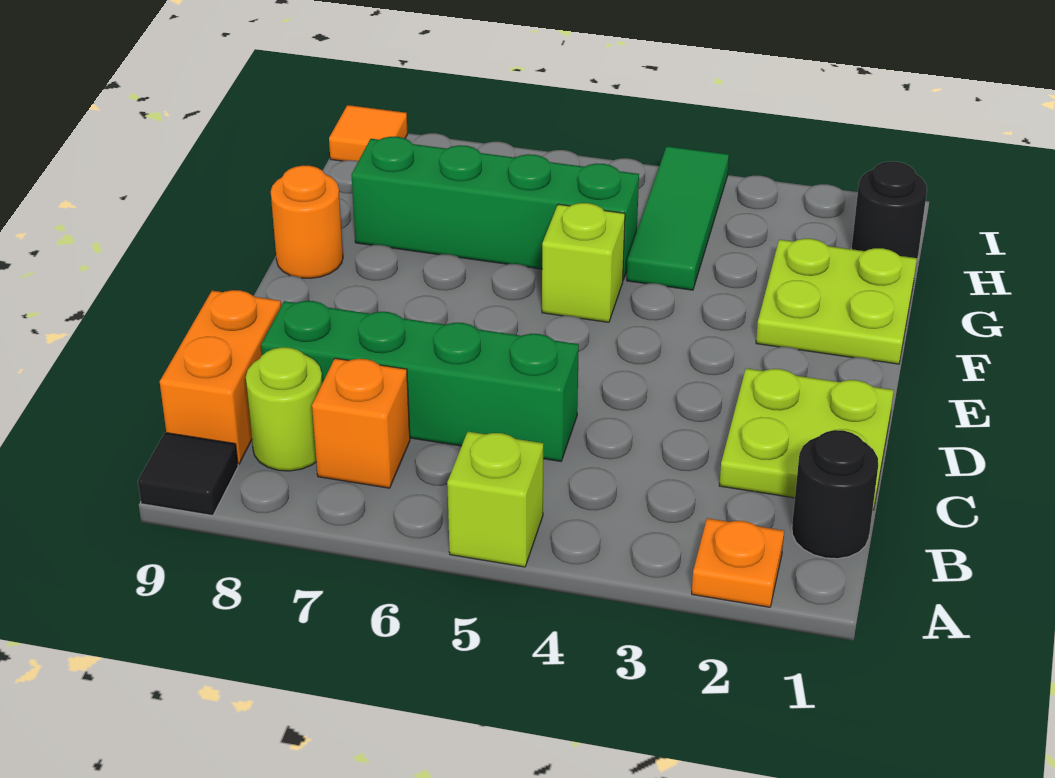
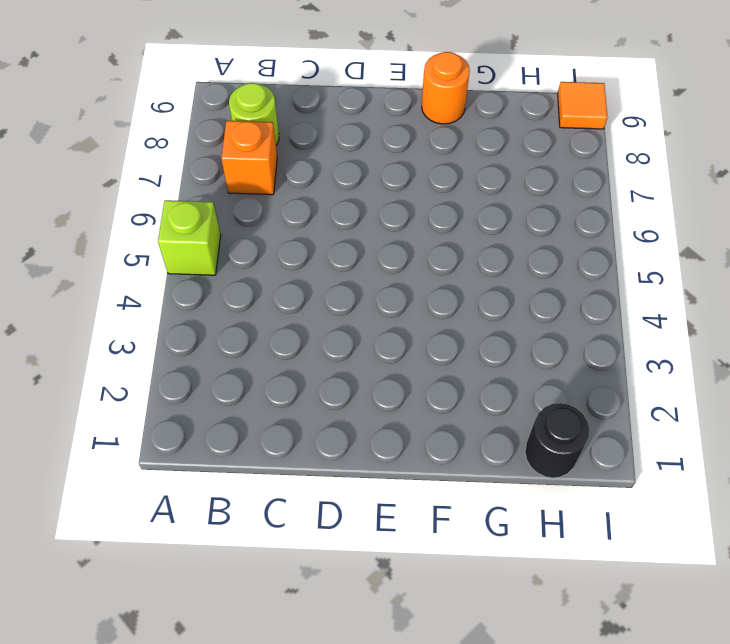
none -> orange plate A2 level 1
none -> black tile A9 level 1
none -> black round brick B1 level 1

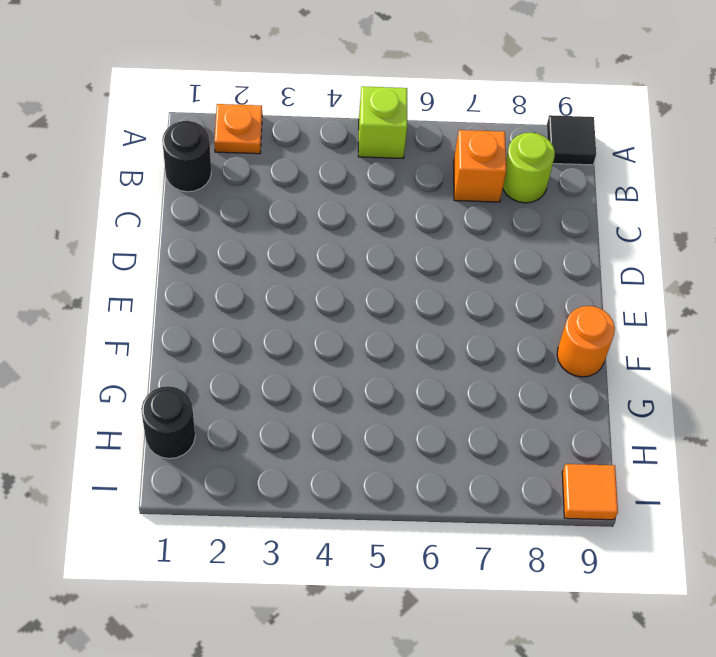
none -> orange brick B9:C9 level 1
none -> lime plate C1:D2 level 1
none -> green brick C5:C8 level 1

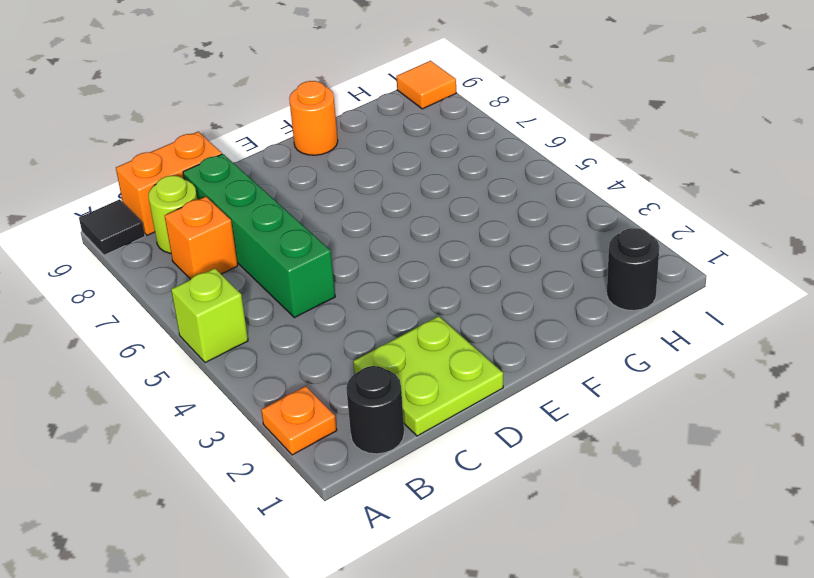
none -> lime plate F1:G2 level 1
none -> lime brick F5 level 1
none -> green tile G4:I4 level 1

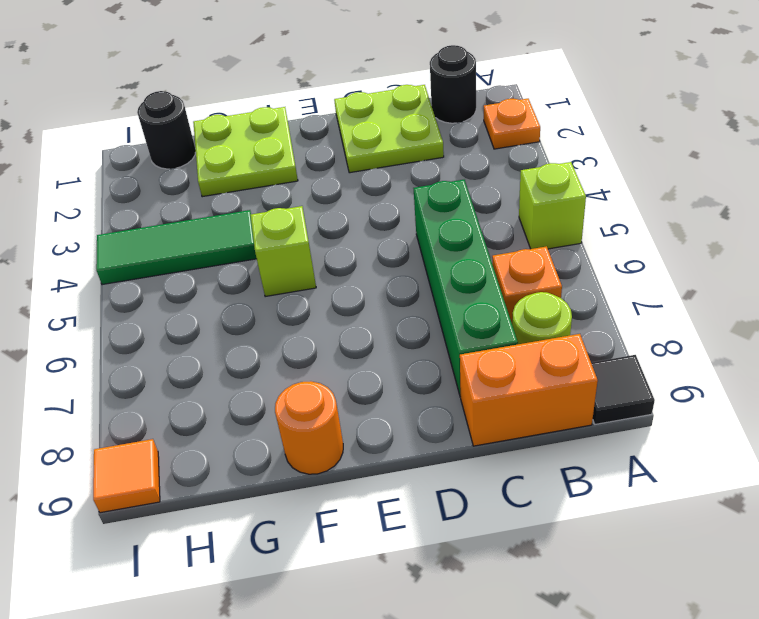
none -> green brick G5:G8 level 1

